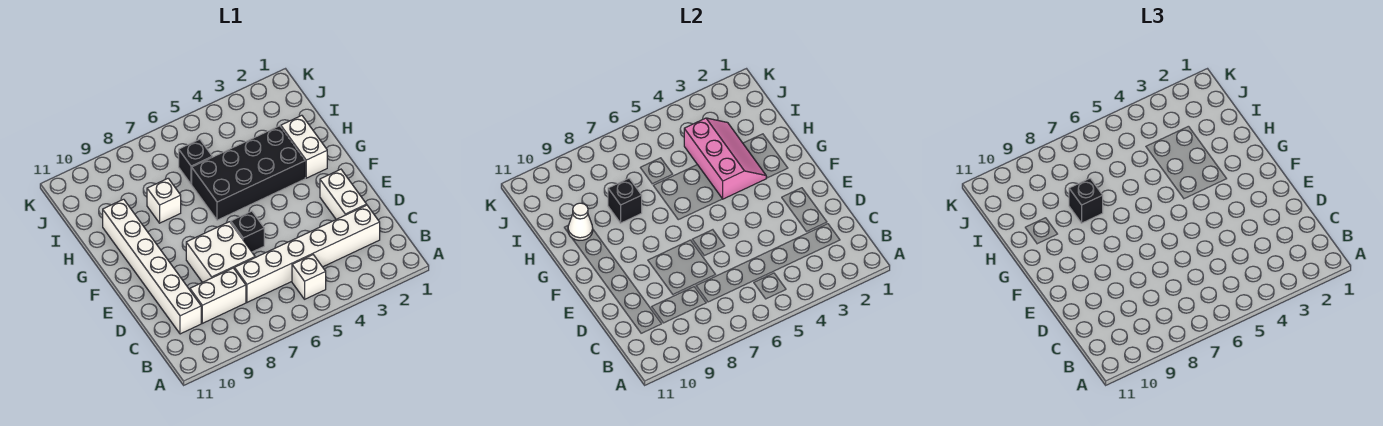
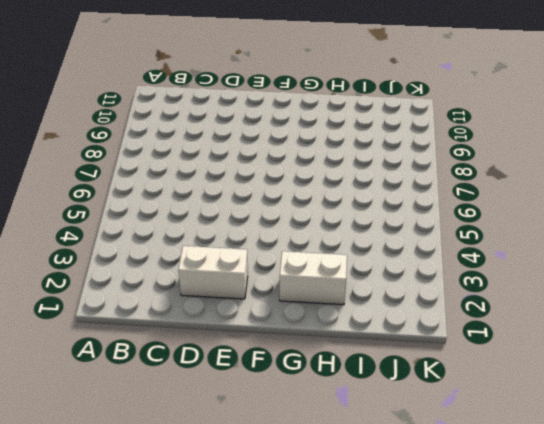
none -> white brick B5 level 1
none -> white brick C2:C7 level 1
none -> white brick C8:C9 level 1

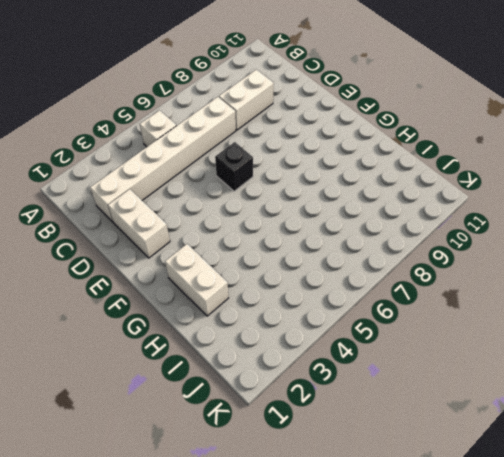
none -> white brick C10:H10 level 1
none -> white brick D7:E8 level 1
none -> black brick G3:H6 level 1

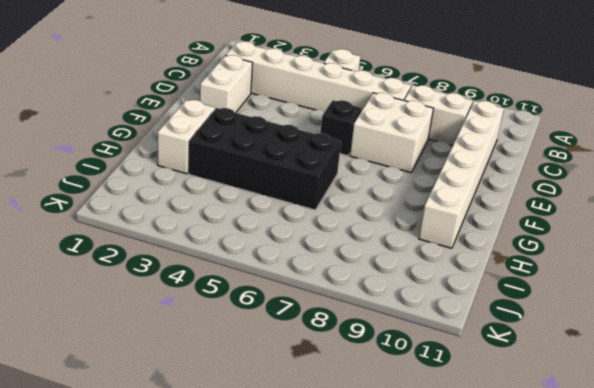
none -> white brick H8 level 1
none -> black brick I6 level 1
none -> pink slope G3:I4 level 2 top 4

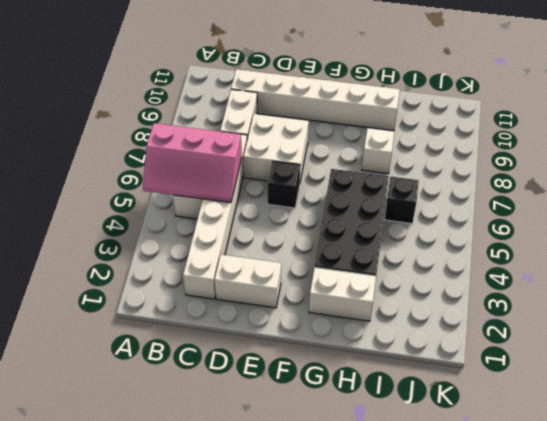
pink slope A5:C6 level 2 top 6 -> pink slope G3:I4 level 2 top 4
none -> black brick H8 level 2
none -> white cone H10 level 2
none -> black brick H8 level 3

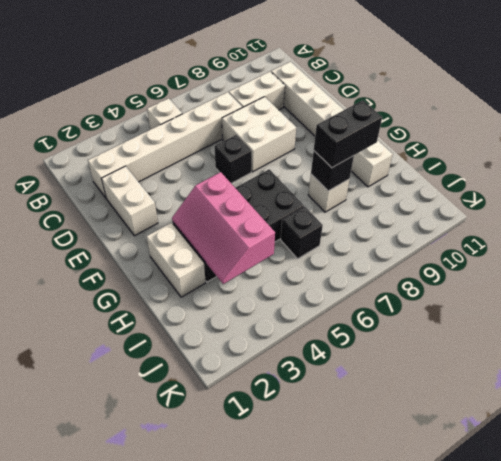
black brick H8:H9 level 3 -> black brick H8 level 3
none -> white cone H10 level 2

